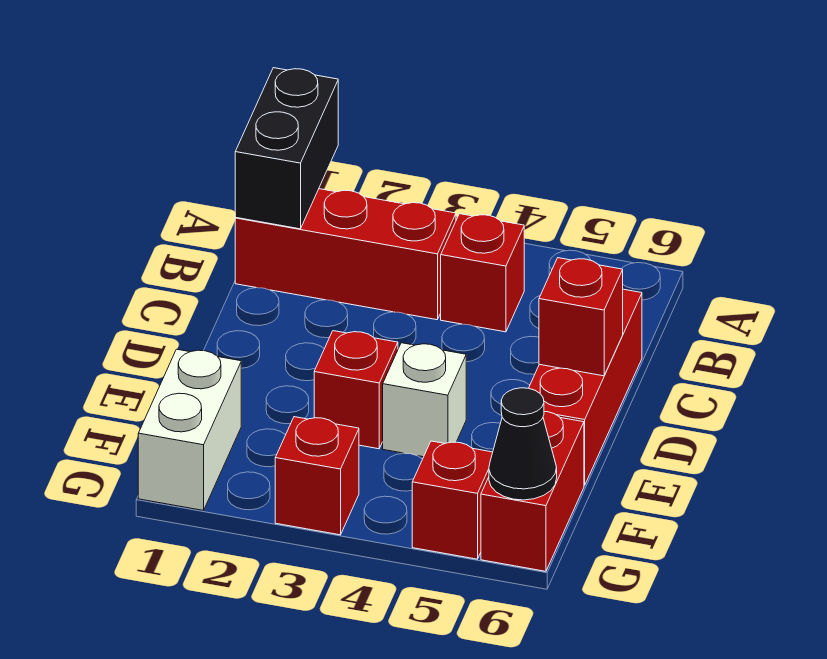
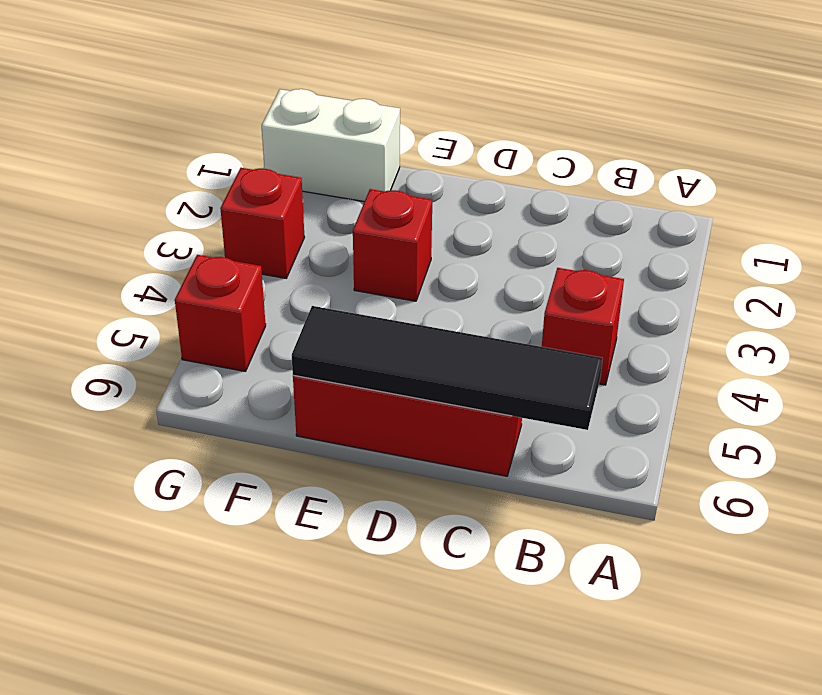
black tile B6:E6 level 2 -> red brick D6 level 2
none -> red brick B1:B3 level 1
none -> white brick E4 level 1
none -> red brick F6:G6 level 1

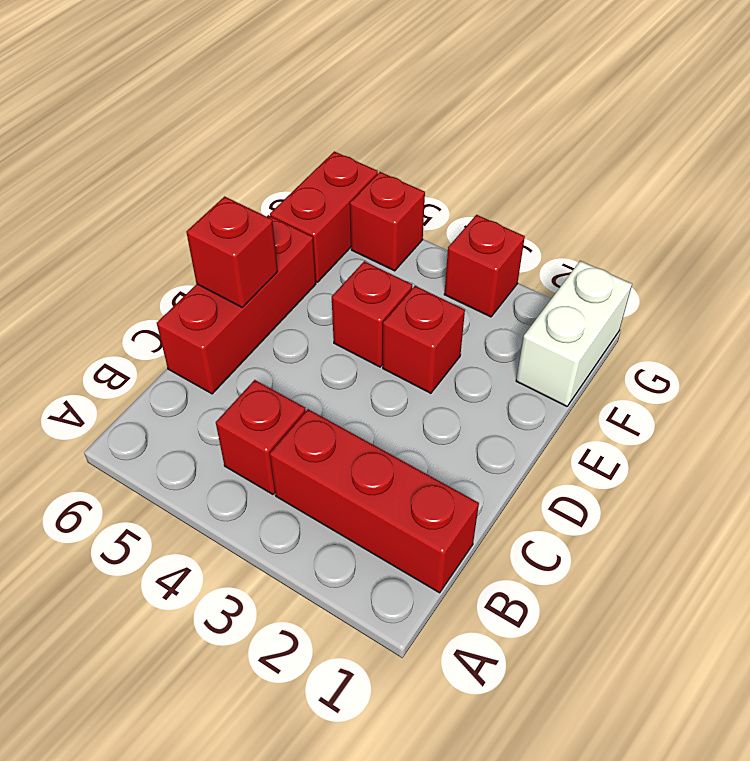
red brick E4 level 1 -> white brick E4 level 1
none -> black brick A1:B1 level 2
none -> black cone G6 level 2

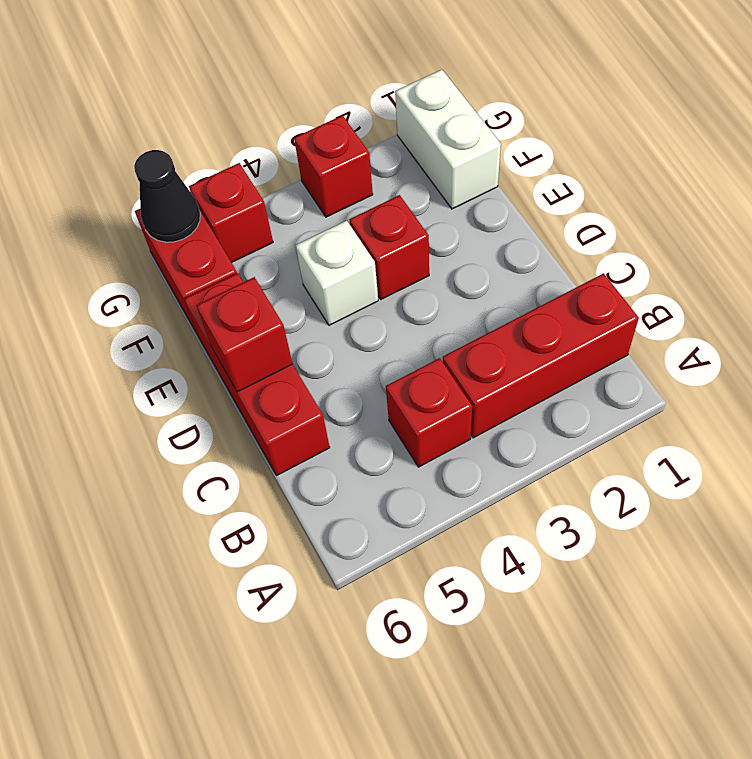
none -> black brick A1:B1 level 2

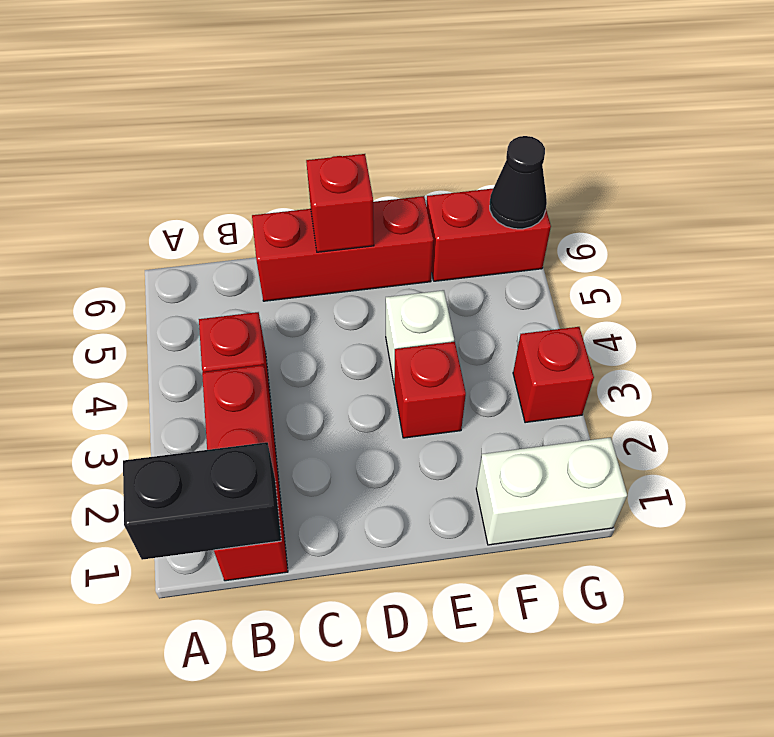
none -> red brick G5 level 1

